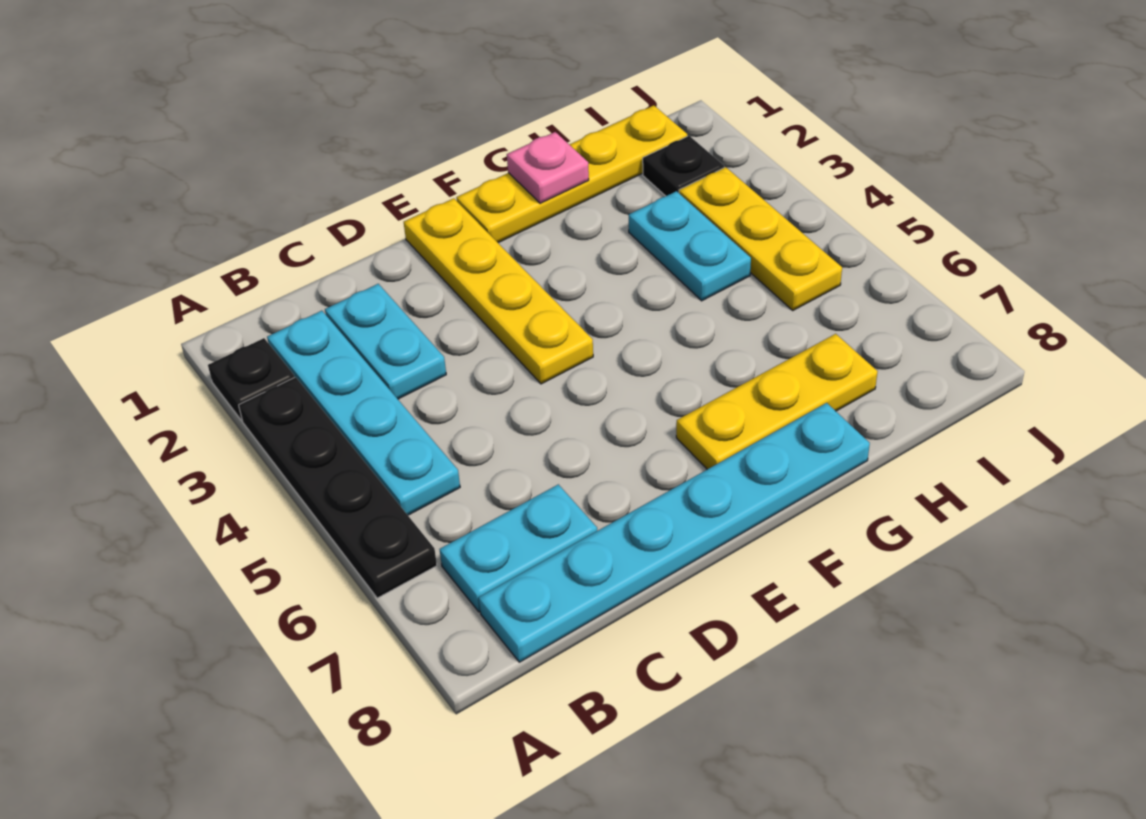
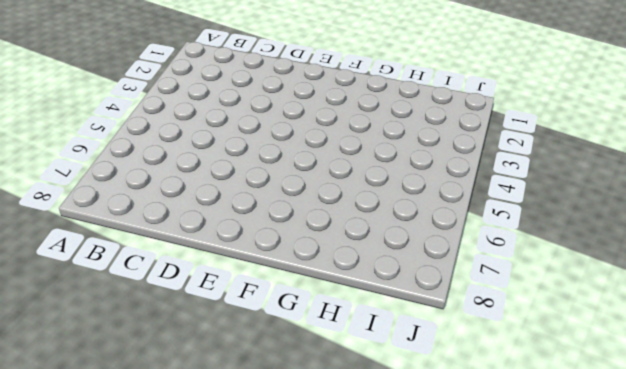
none -> black plate A2 level 1
none -> black plate A3:A6 level 1
none -> cyan plate B2:B5 level 1

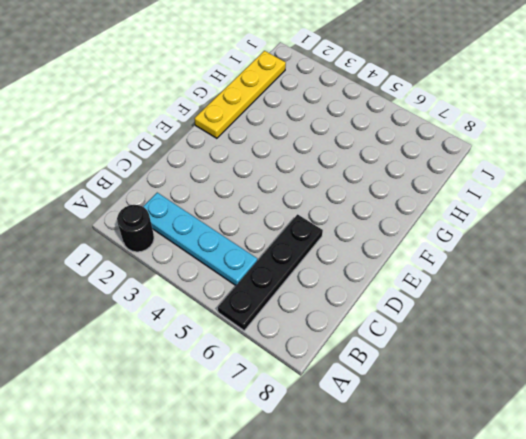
black round brick A2 level 1 -> black plate A2 level 1
black plate A6:D6 level 1 -> black plate A3:A6 level 1
none -> cyan plate B7:C7 level 1
none -> cyan plate B8:G8 level 1
none -> cyan plate C2:C3 level 1

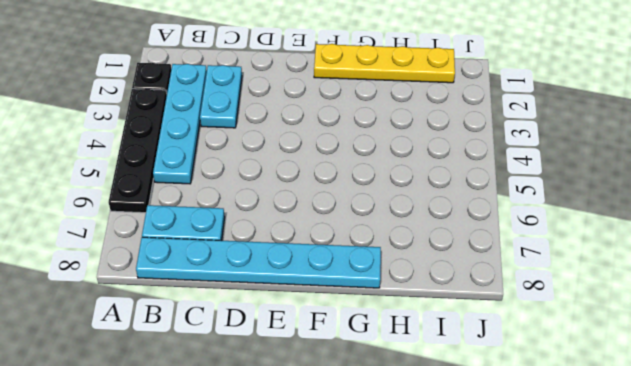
none -> yellow plate E1:E4 level 1
none -> yellow plate F7:H7 level 1
none -> cyan plate H3:H4 level 1

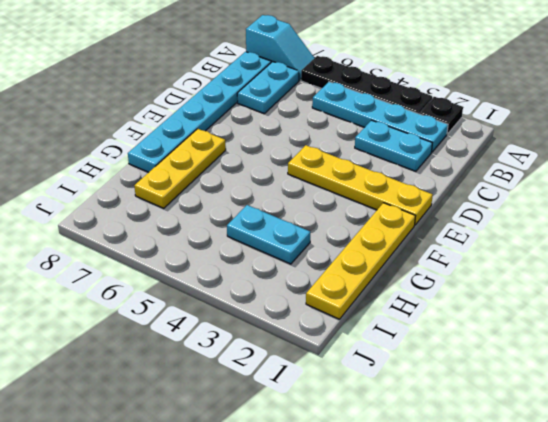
cyan slope A7:A8 level 1 top 8 -> none
none -> black plate I2 level 1
none -> yellow plate I3:I5 level 1
none -> pink plate G1 level 2

